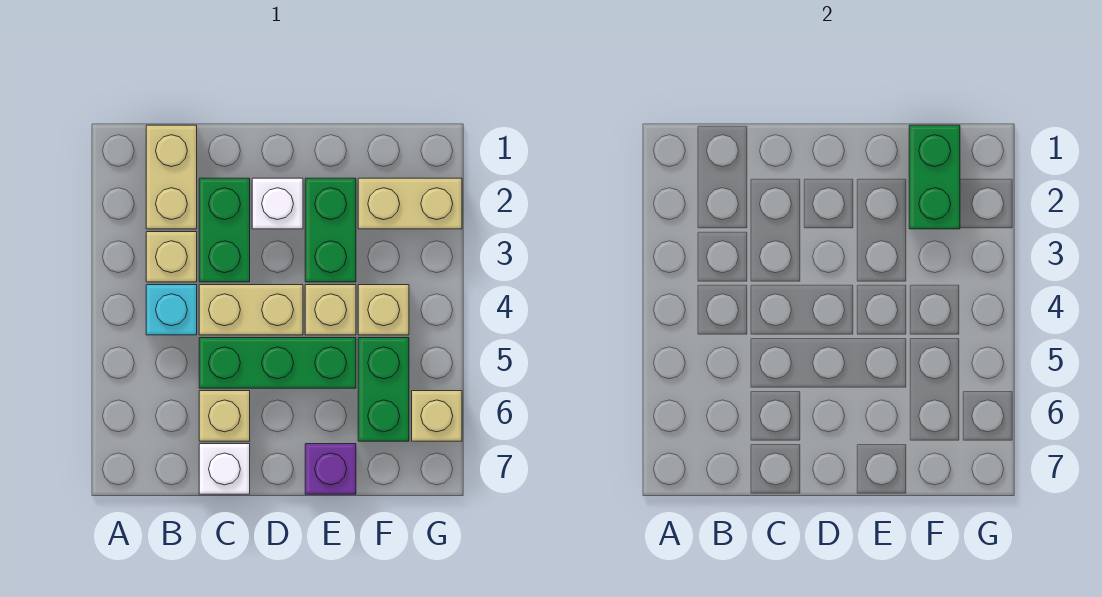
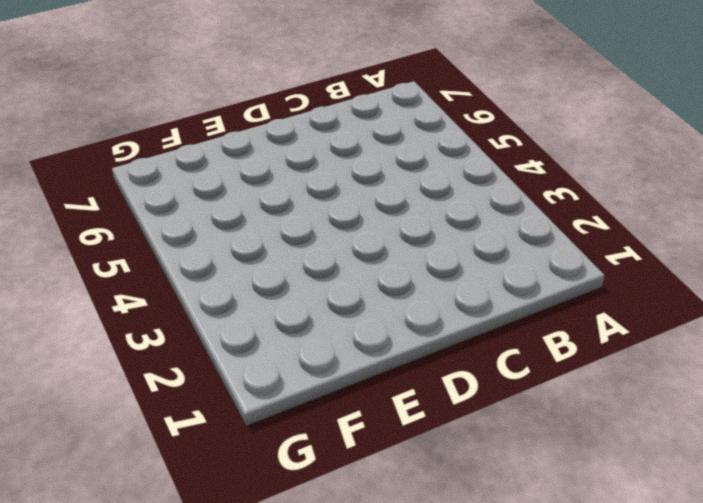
none -> tan brick B1:B2 level 1
none -> tan brick B3 level 1
none -> cyan brick B4 level 1

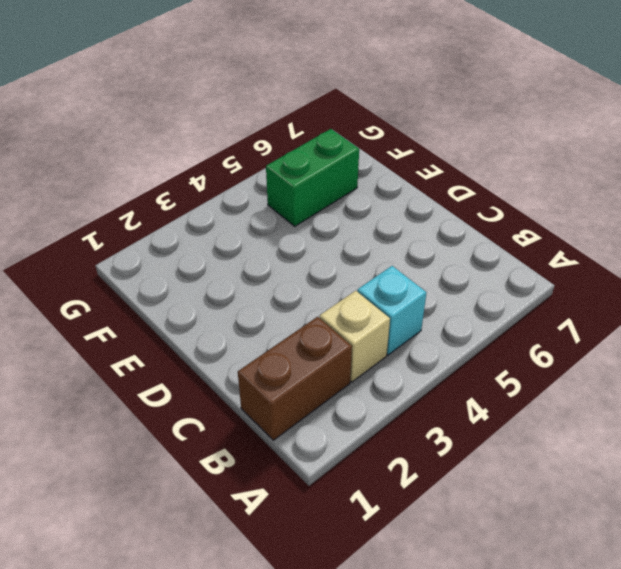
brown brick B1:B2 level 1 -> tan brick B1:B2 level 1
none -> green brick C2:C3 level 1
none -> tan brick C4:D4 level 1
none -> green brick C5:E5 level 1

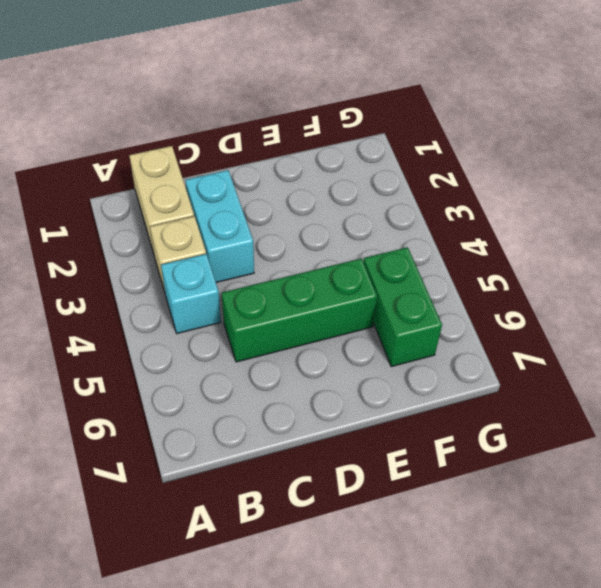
cyan brick C2:C3 level 1 -> green brick C2:C3 level 1
none -> tan brick C4:D4 level 1
none -> tan brick C6 level 1
none -> white brick C7 level 1

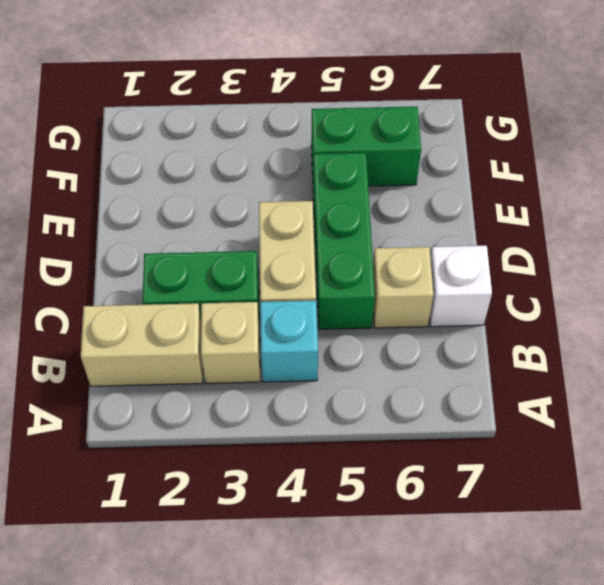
none -> white brick D2 level 1
none -> green brick E2:E3 level 1
none -> tan brick E4 level 1

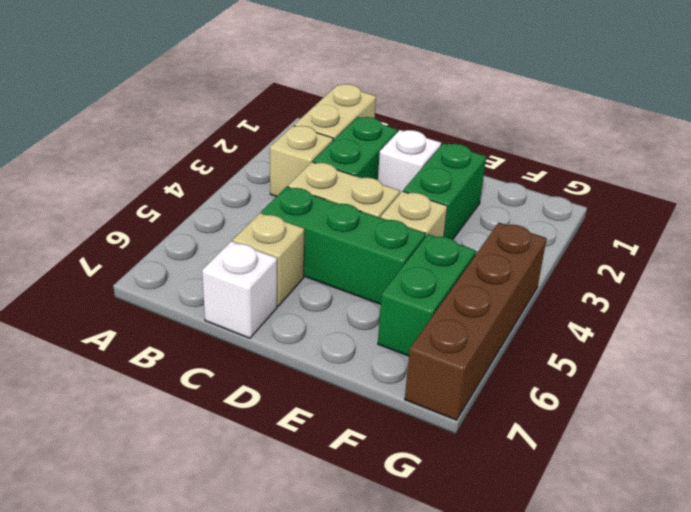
brown brick G4:G7 level 1 -> tan brick G6 level 1
none -> cyan brick B4 level 1
none -> purple brick E7 level 1
none -> tan brick F2:G2 level 1

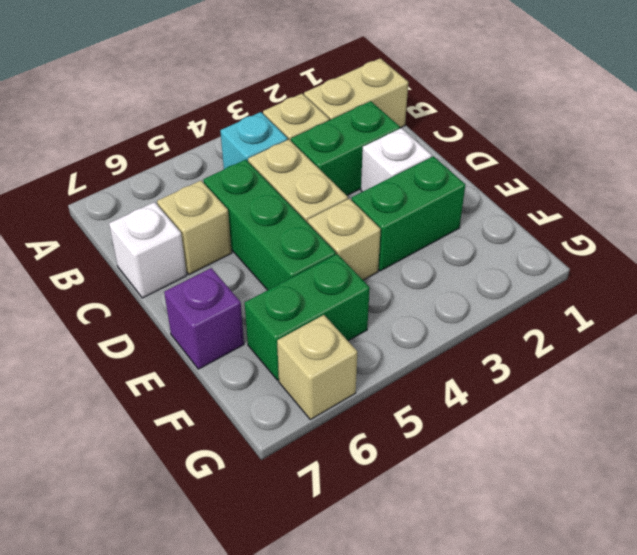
none -> tan brick F2:G2 level 1
none -> tan brick F4 level 1
none -> green brick F1:F2 level 2

